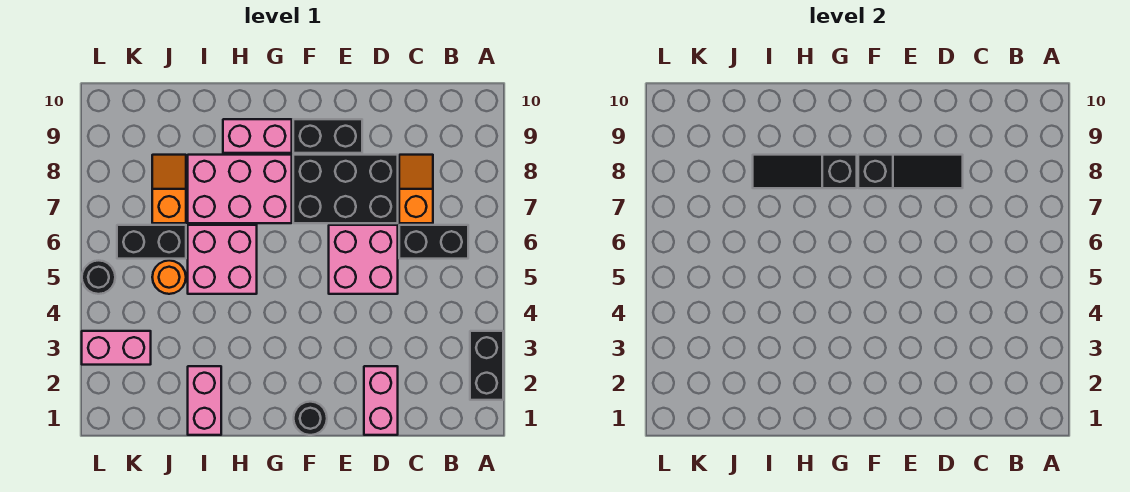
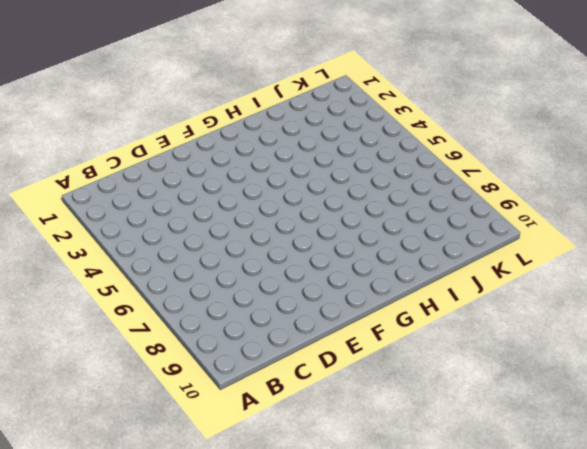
none -> black brick A2:A3 level 1
none -> black brick B6:C6 level 1
none -> orange slope C7:C8 level 1 top 7

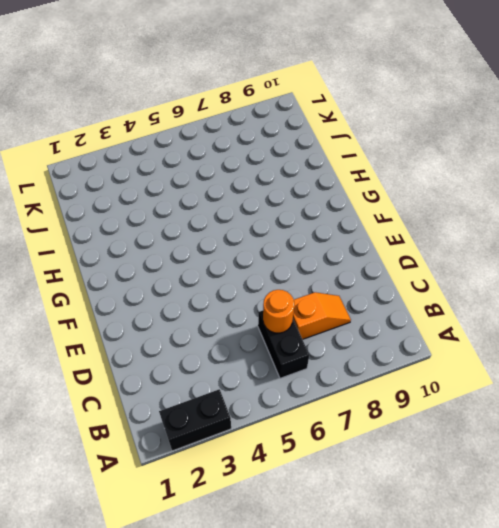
orange round brick C6 level 2 -> orange round brick J5 level 1
none -> pink brick D1:D2 level 1
none -> pink brick D5:E6 level 1
none -> black brick D7:F8 level 1

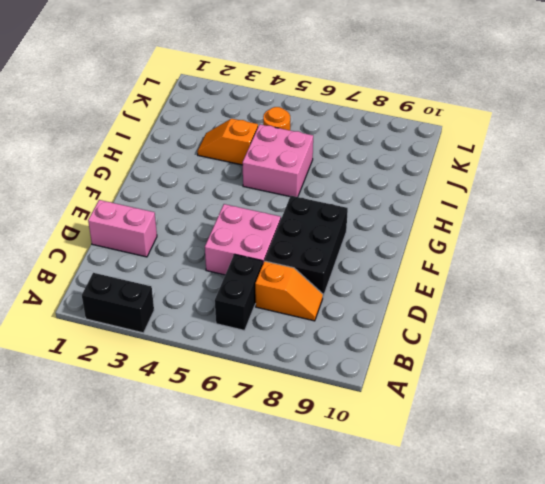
orange slope I3:I4 level 1 top 4 -> orange slope J7:J8 level 1 top 7
none -> black brick E9:F9 level 1
none -> black round brick F1 level 1
none -> pink brick G7:I8 level 1

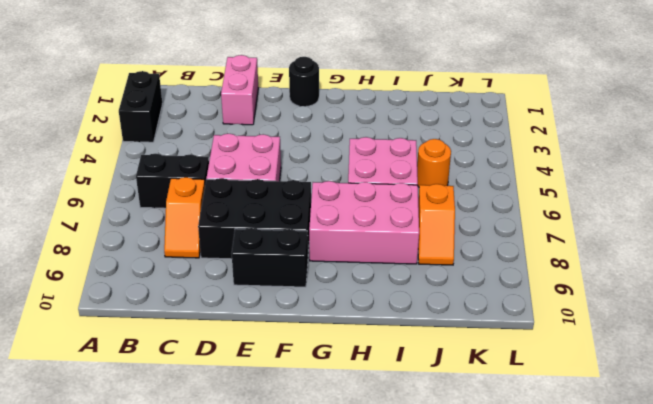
none -> pink brick G9:H9 level 1
none -> pink brick I1:I2 level 1
none -> black brick J6:K6 level 1

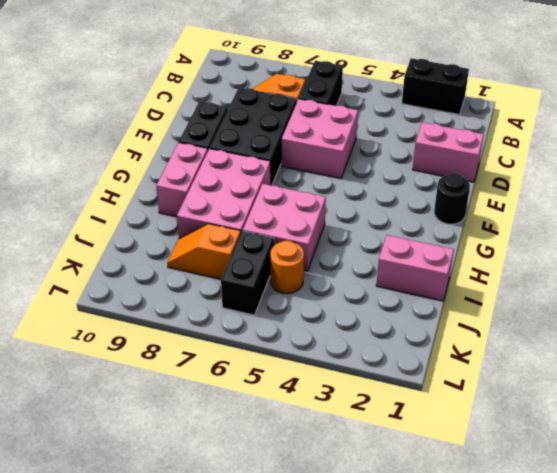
none -> pink brick K3:L3 level 1
none -> black round brick L5 level 1
none -> black slope D8:F8 level 2 top F

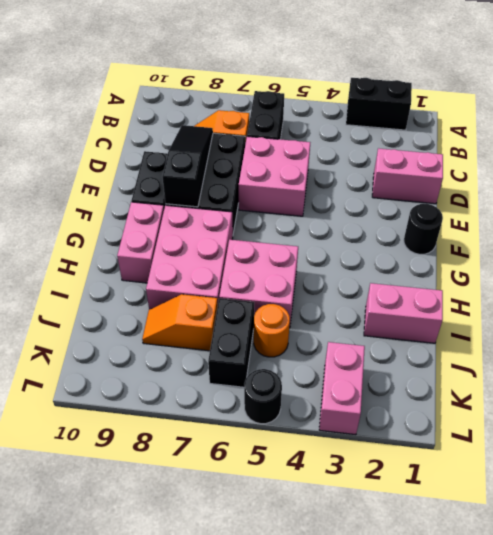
none -> black slope G8:I8 level 2 top G

